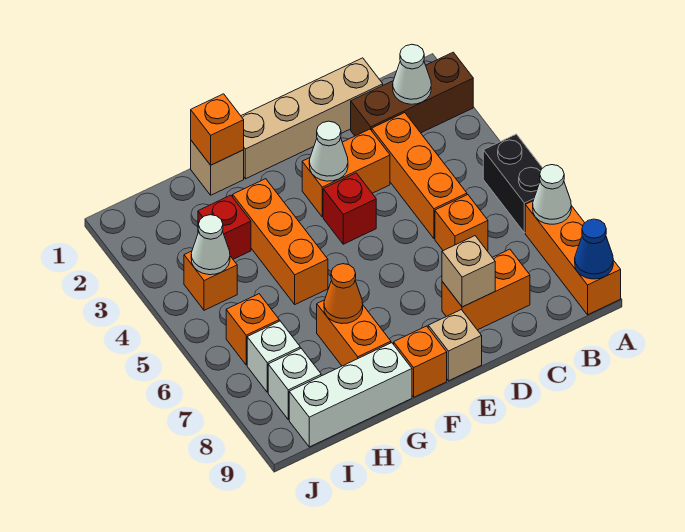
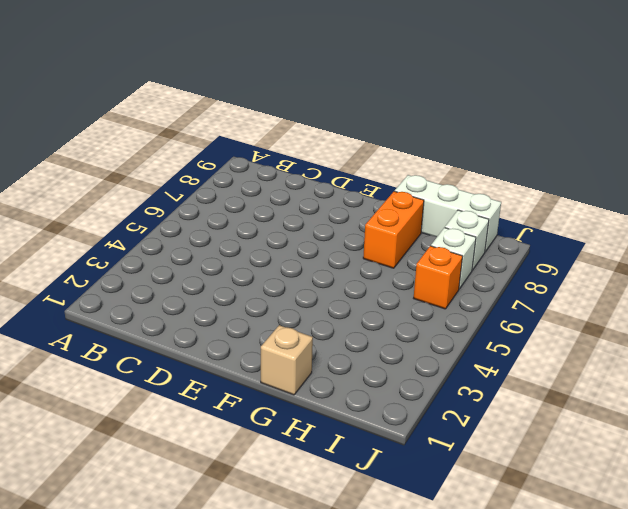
none -> brown brick A2:C2 level 1
none -> black brick A5:A6 level 1
none -> orange brick A7:A9 level 1

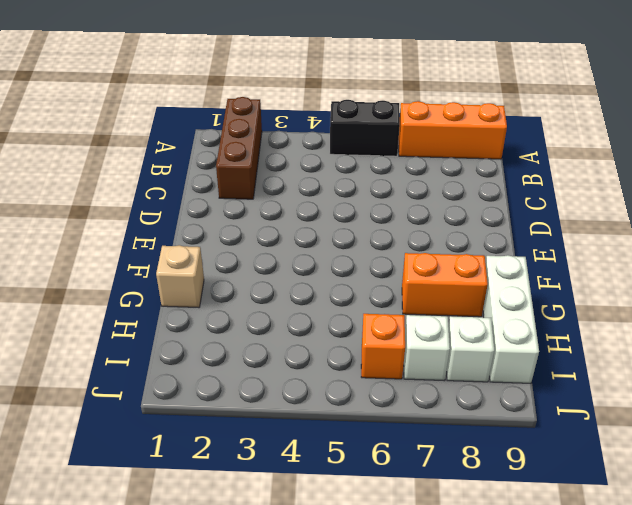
none -> tan brick C1:F1 level 1
none -> orange brick C3:C5 level 1
none -> orange brick C6 level 1

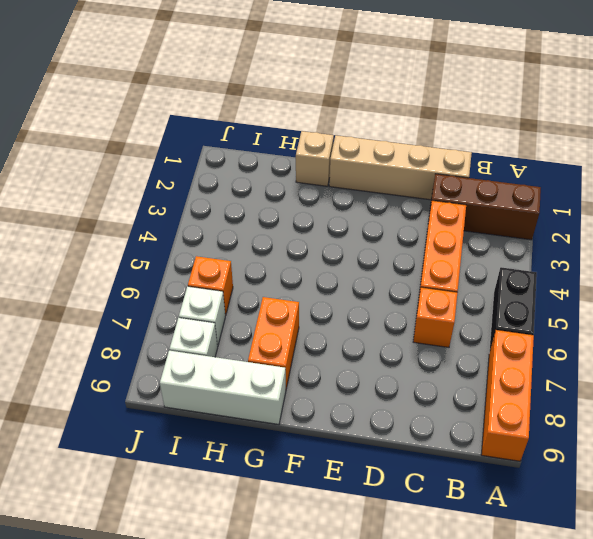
none -> orange brick C8:D8 level 1
none -> orange brick D3:E3 level 1
none -> red brick E4 level 1

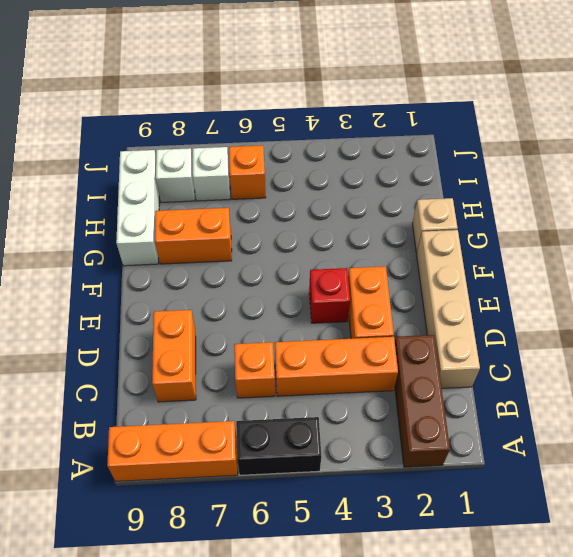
none -> tan brick E9 level 1
none -> orange brick F9 level 1
none -> orange brick G3:G5 level 1

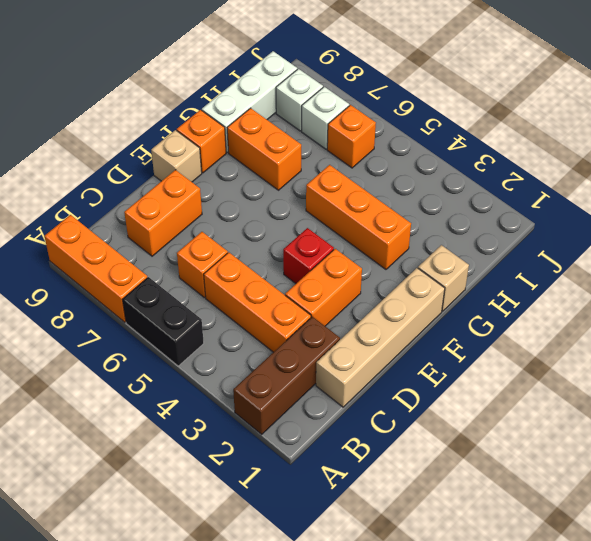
none -> red brick H3 level 1
none -> orange brick I4 level 1
none -> white cone A7 level 2

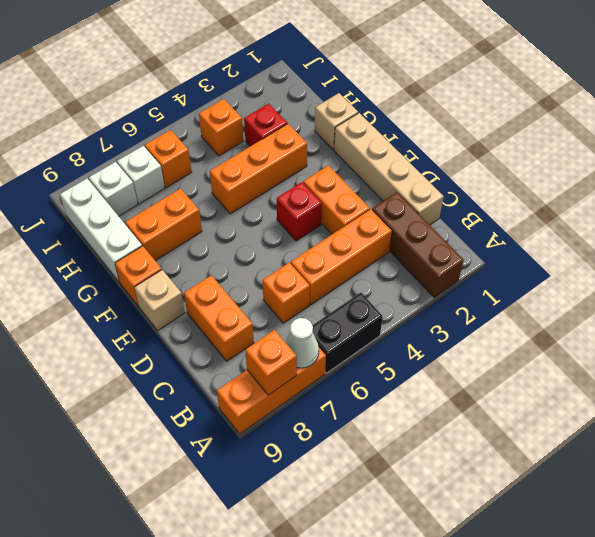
orange brick A8 level 2 -> orange brick G1 level 2
none -> blue cone A9 level 2
none -> white cone B2 level 2
none -> tan brick D8 level 2

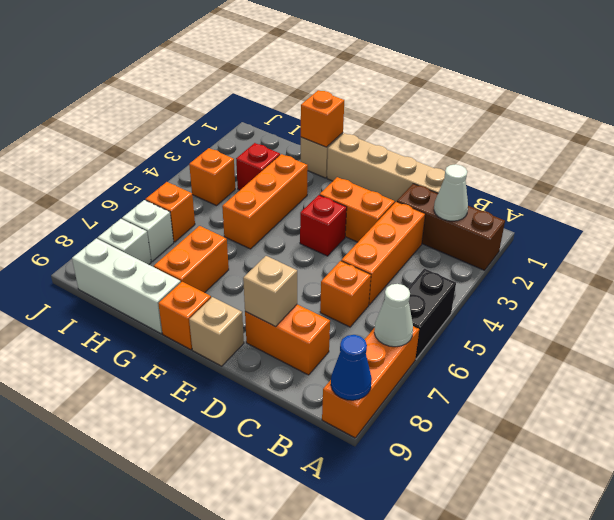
none -> white cone E3 level 2
none -> orange cone G7 level 2
none -> white cone I4 level 2

